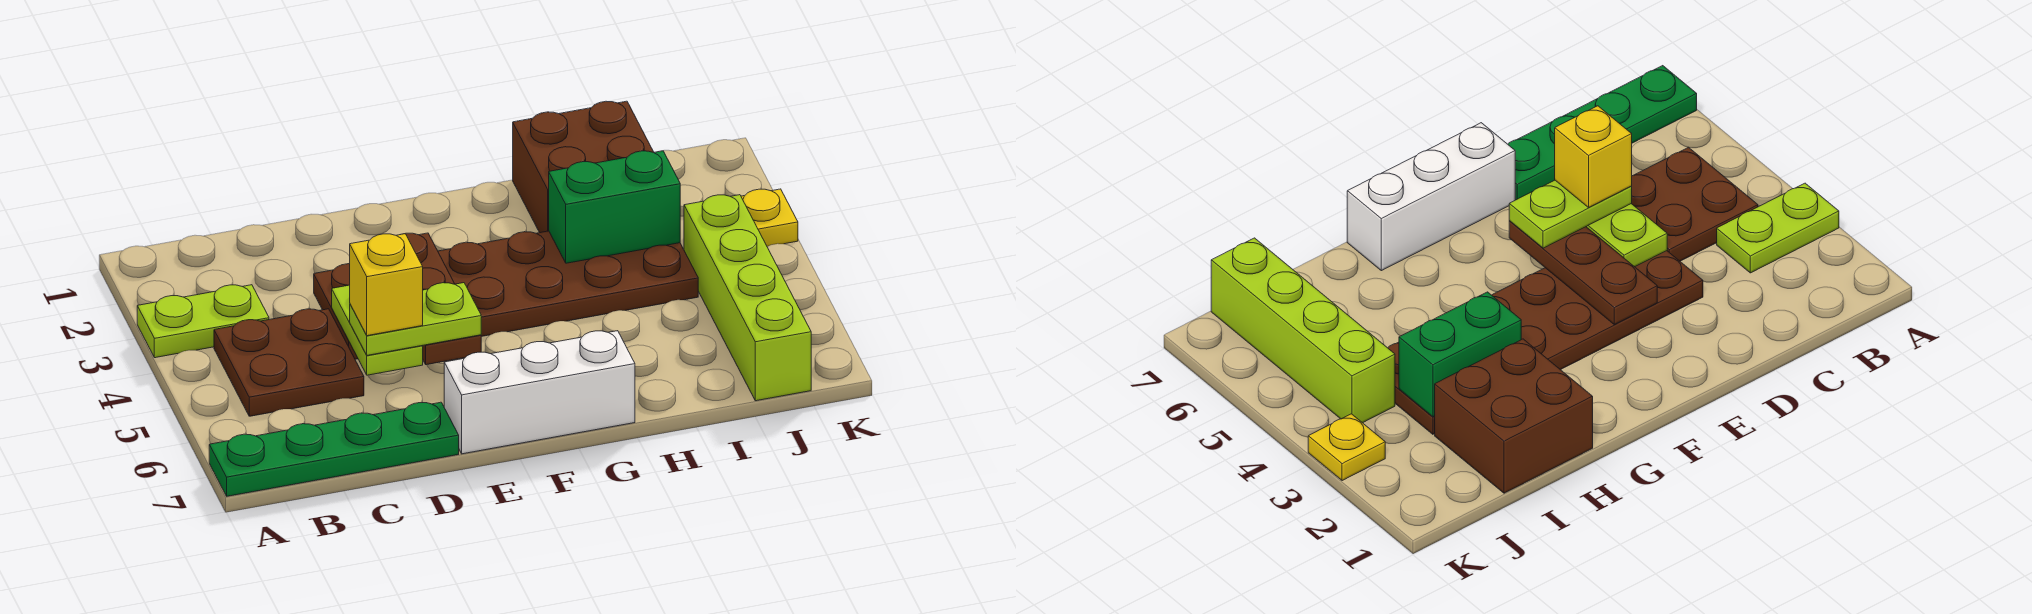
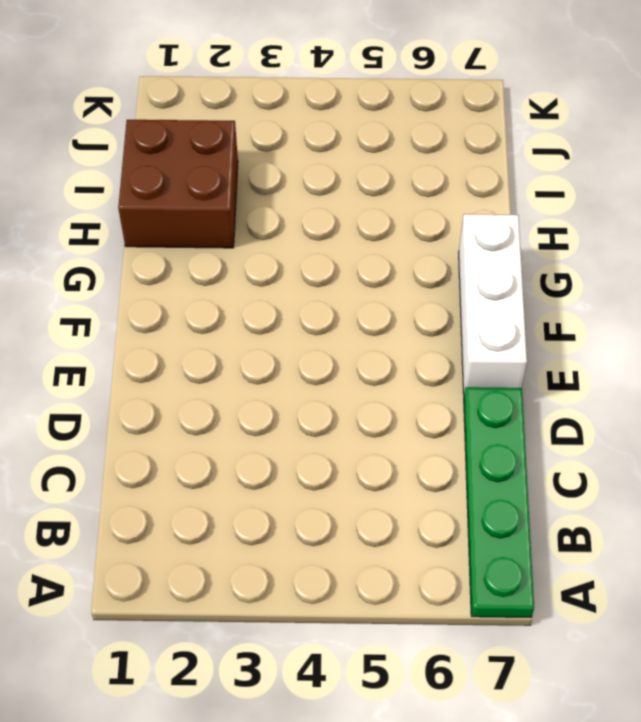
none -> lime plate A3:B3 level 1
none -> brown plate B4:C5 level 1
none -> brown plate D3:I4 level 1

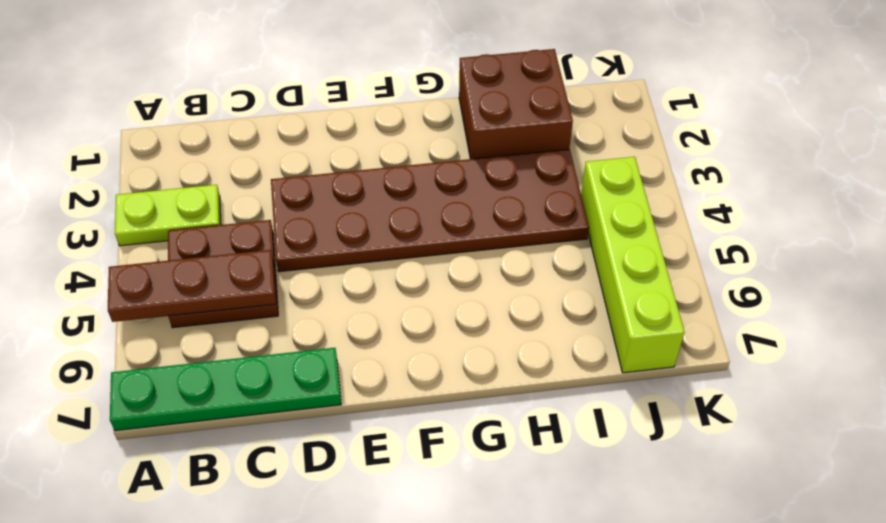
brown plate A5:C5 level 2 -> brown plate E3:E5 level 2
none -> white brick E7:G7 level 1
none -> yellow plate K3 level 1
none -> lime plate D4:D5 level 2

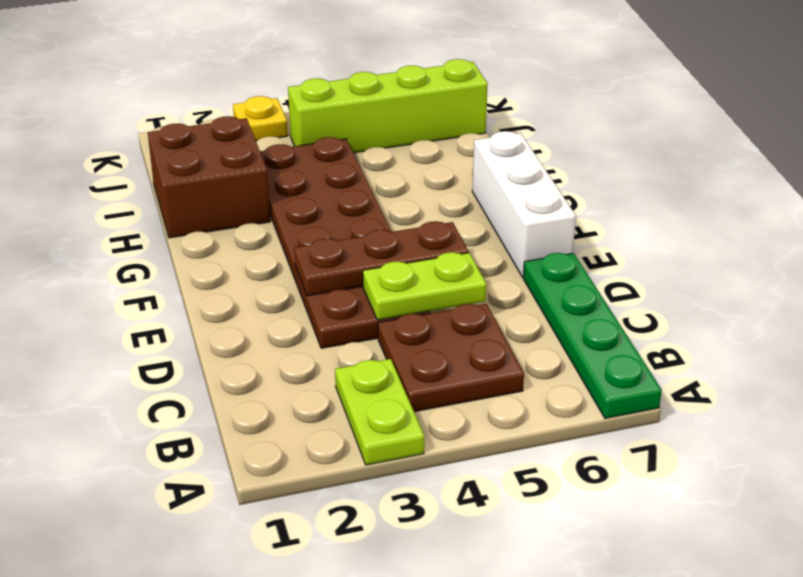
none -> green brick H3:I3 level 2
none -> lime plate D5:E5 level 3
none -> yellow brick D5 level 4

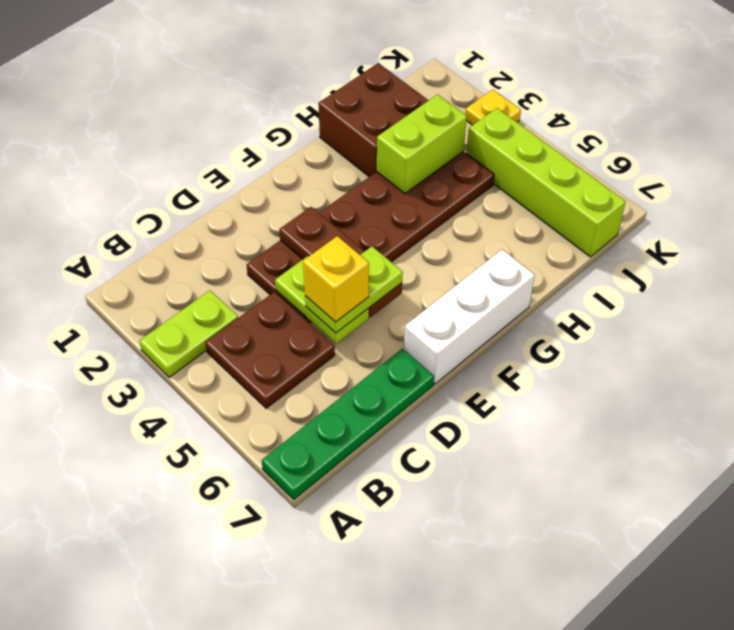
lime brick H3:I3 level 2 -> green brick H3:I3 level 2

